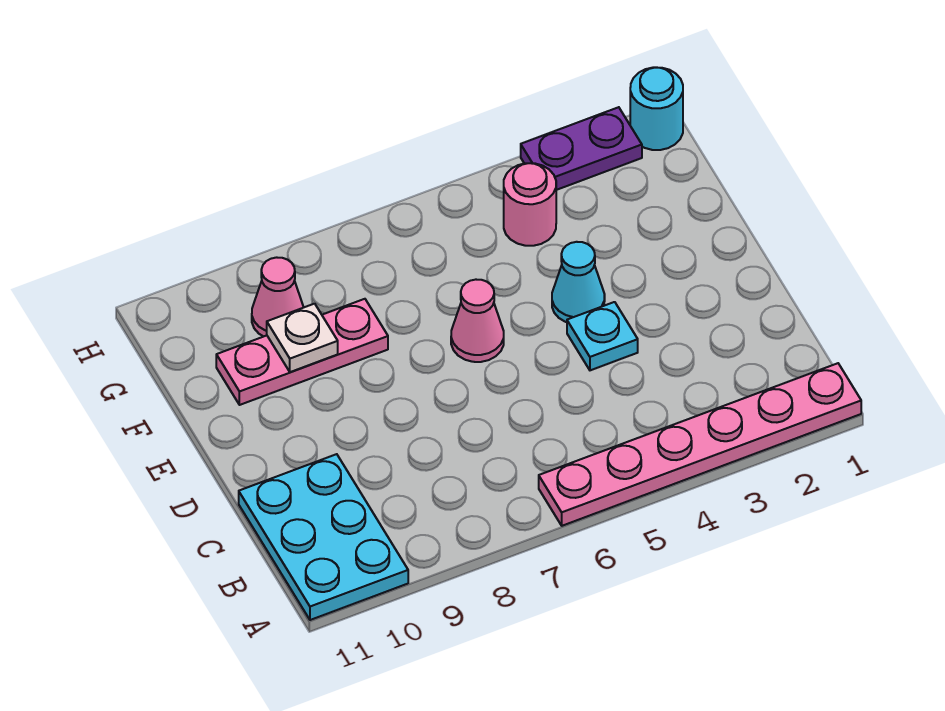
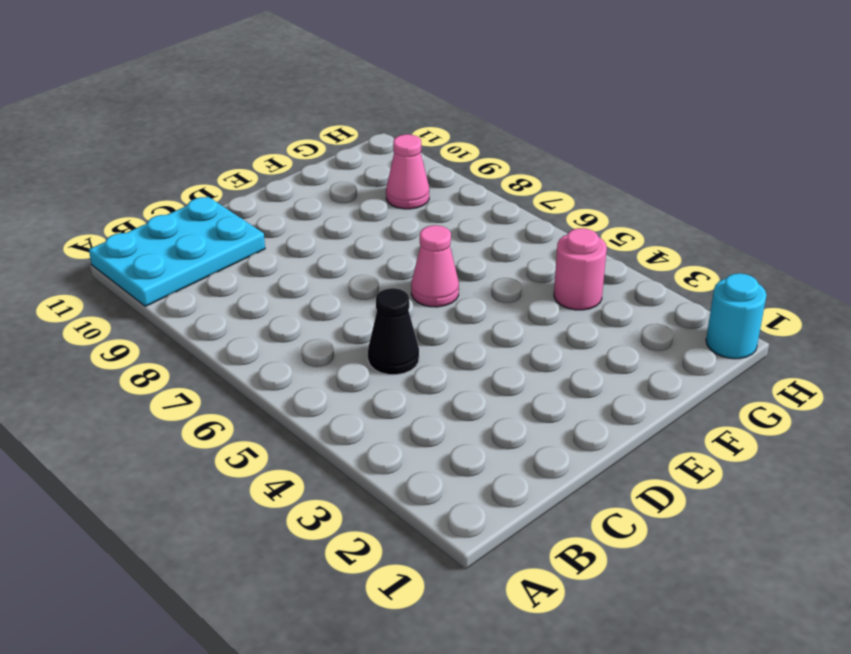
black cone C5 level 1 -> none
none -> pink plate A1:A6 level 1
none -> cyan plate D4 level 1

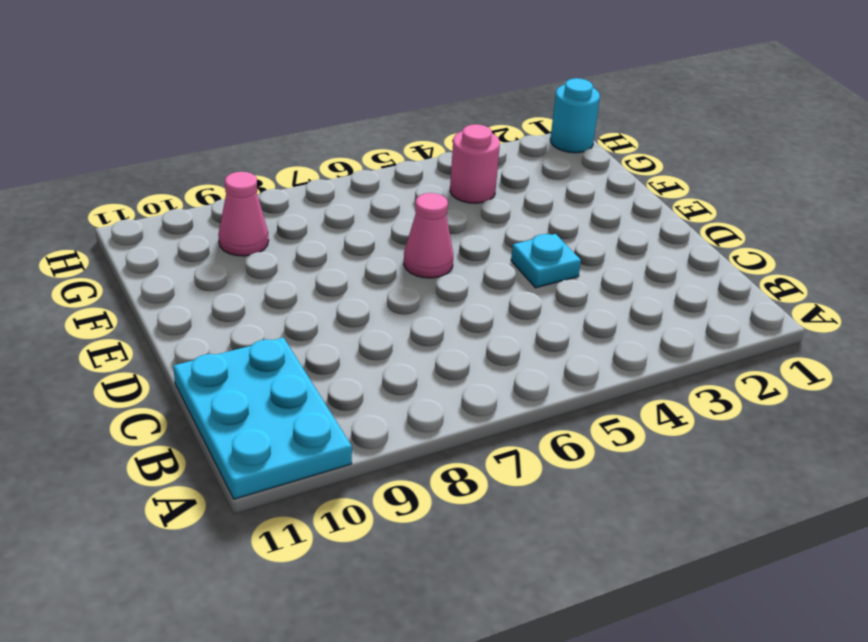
none -> pink plate A1:A6 level 1
none -> cyan cone E4 level 1

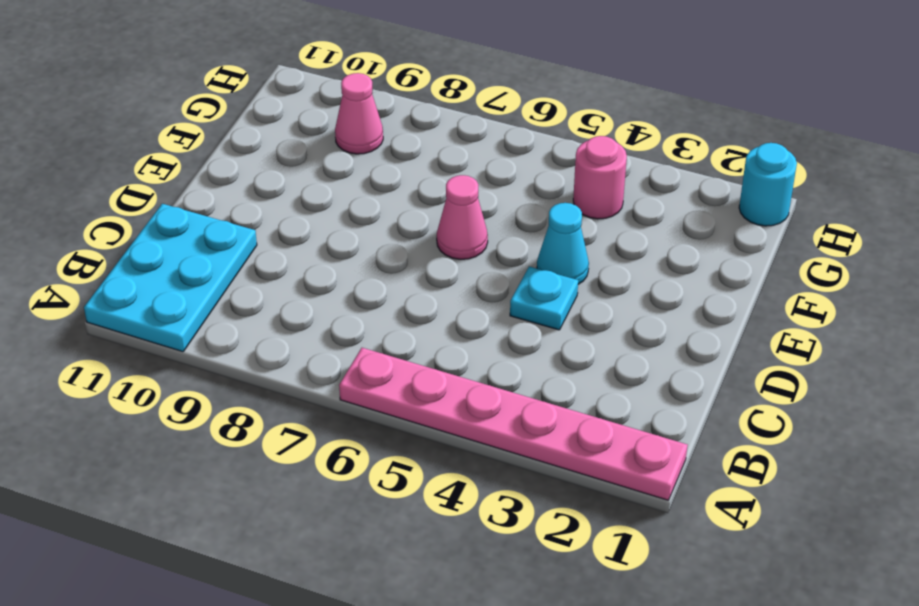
none -> pink plate F8:F10 level 1
none -> purple plate H2:H3 level 1

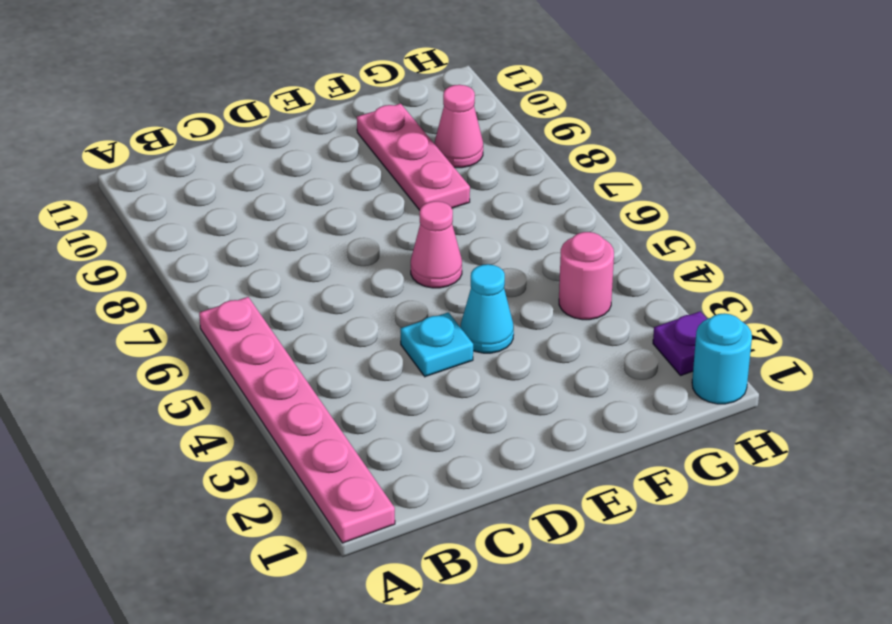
purple plate H2 level 1 -> purple plate H2:H3 level 1
none -> cyan plate A10:C11 level 1
none -> white plate F9 level 2

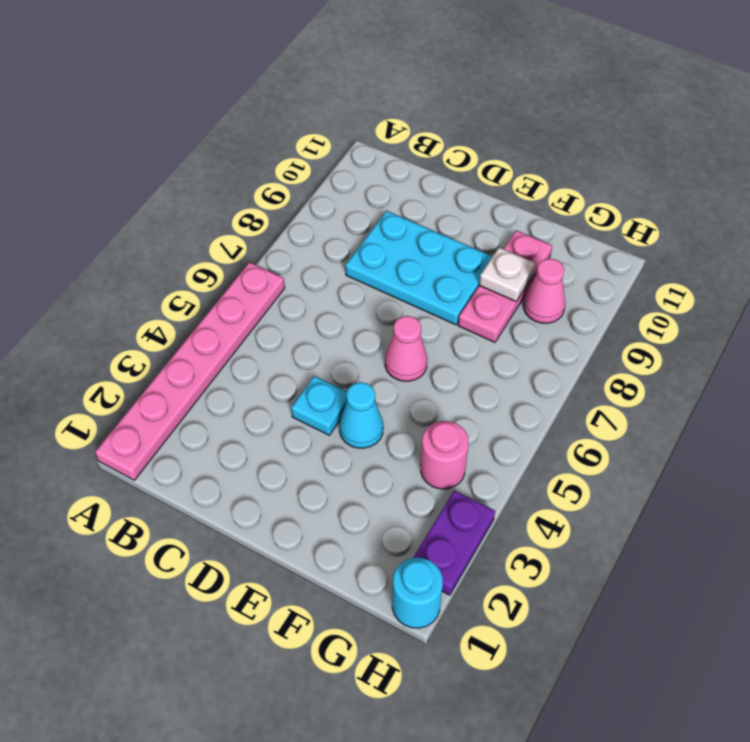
cyan plate C8:E9 level 1 -> cyan plate A10:C11 level 1

